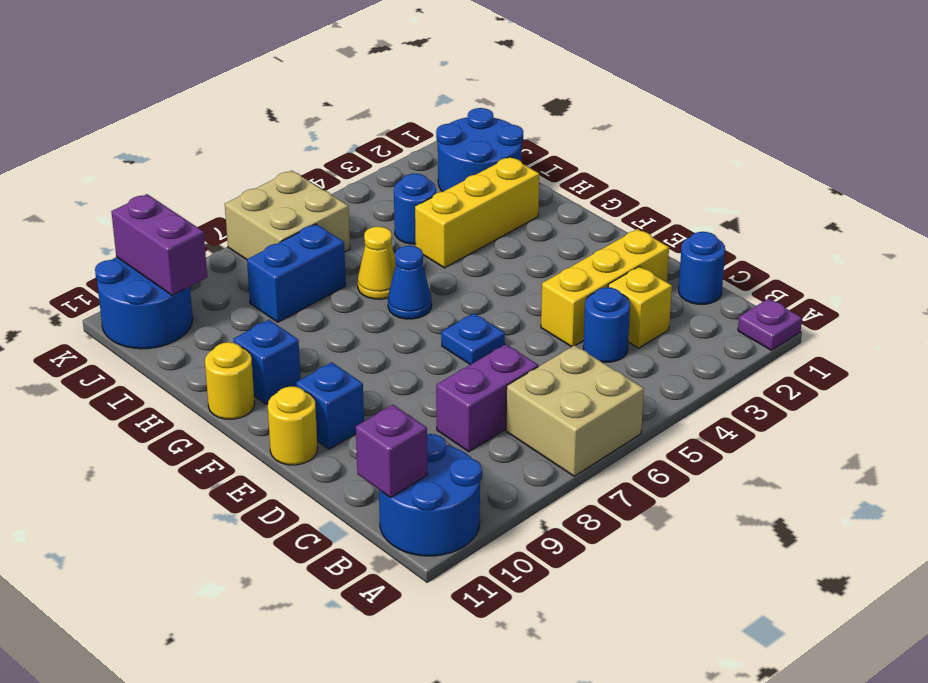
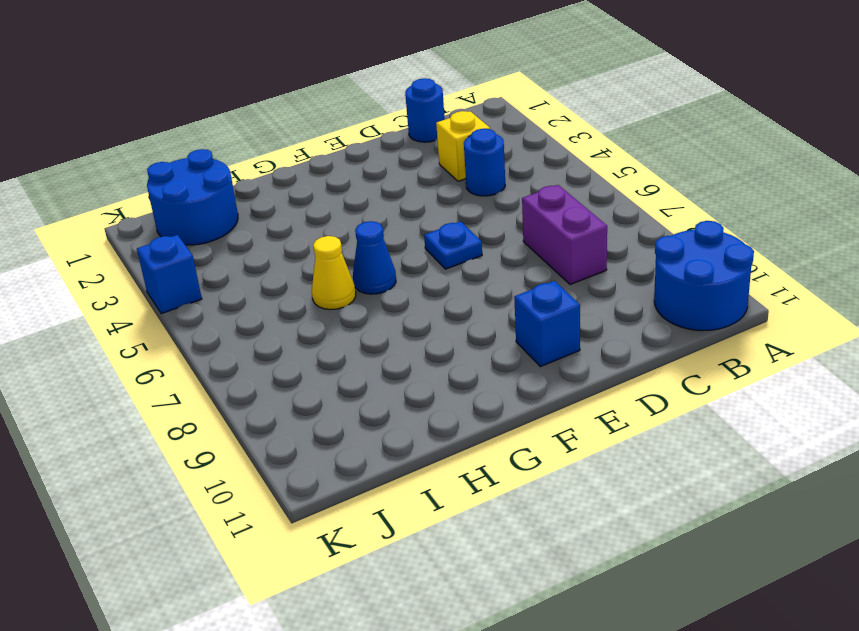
blue brick K4 level 1 -> blue brick G10 level 1
none -> purple plate A1 level 1
none -> tan brick A6:B7 level 1
none -> yellow brick D2:D4 level 1

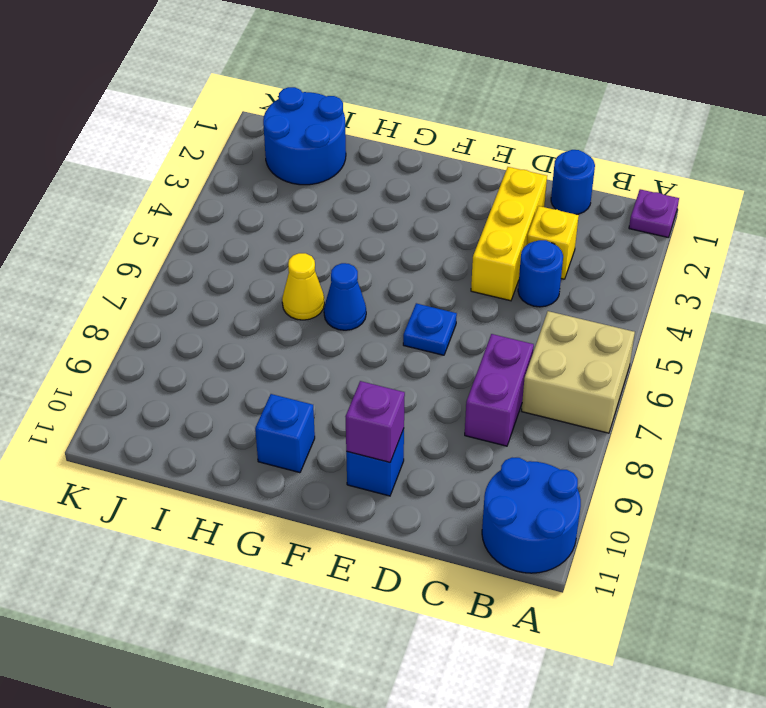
purple brick E10 level 2 -> purple brick B11 level 2
none -> yellow round brick E11 level 1
none -> yellow round brick G11 level 1
none -> yellow brick H2:H4 level 1

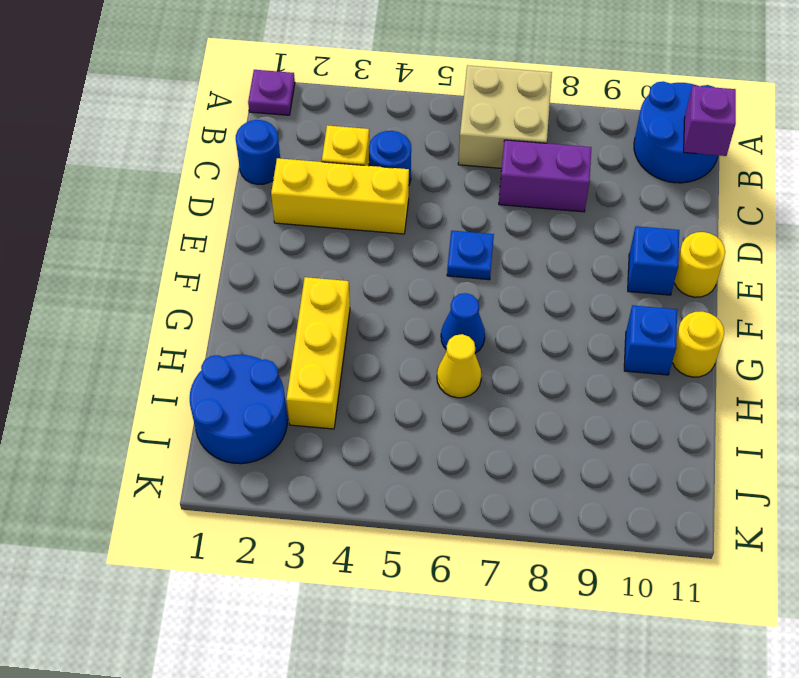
yellow brick G3:I3 level 1 -> yellow brick H2:H4 level 1
none -> blue round brick I4 level 1
none -> blue brick I7:I8 level 1
none -> tan brick J6:K7 level 1

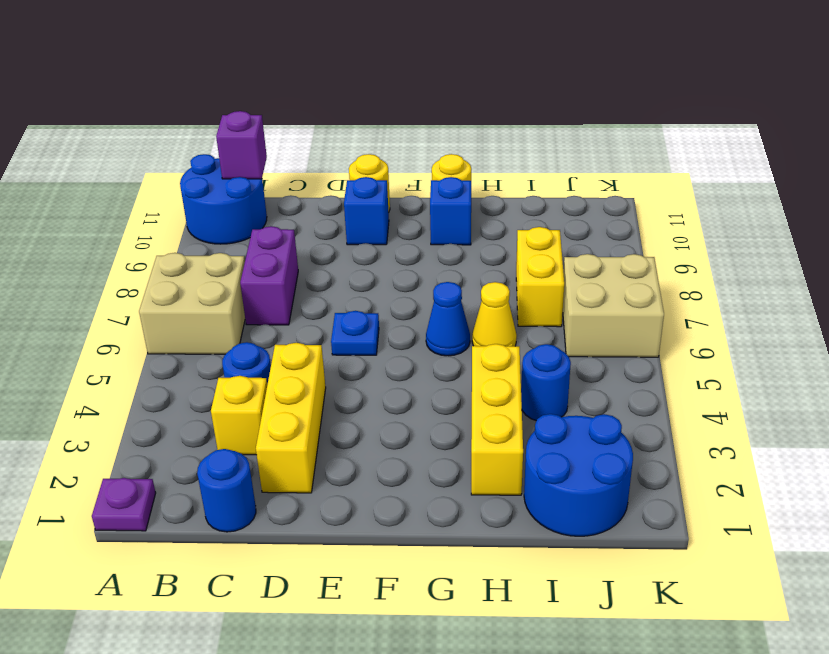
yellow brick I7:I8 level 1 -> blue brick I7:I8 level 1
none -> blue round brick J10:K11 level 1
none -> purple brick J10:K10 level 2

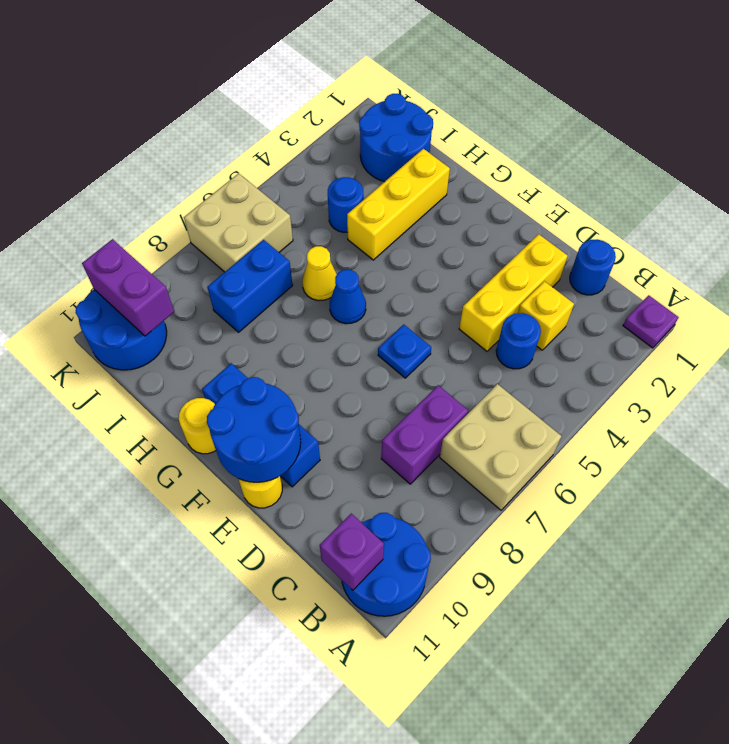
blue round brick E10:F11 level 2 -> none

